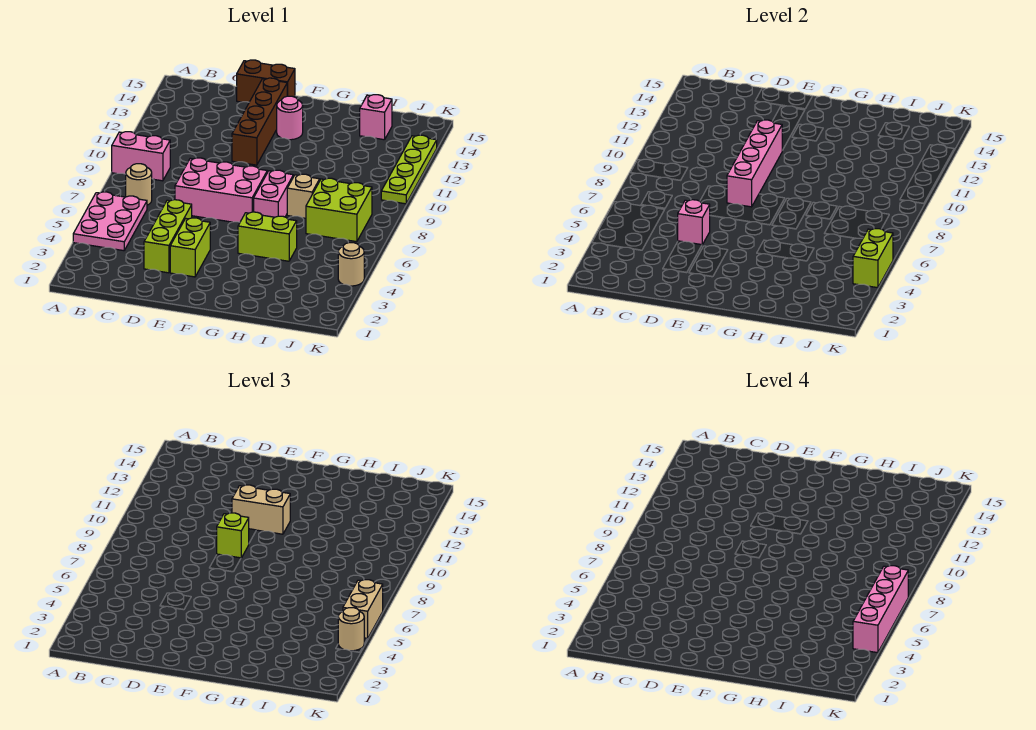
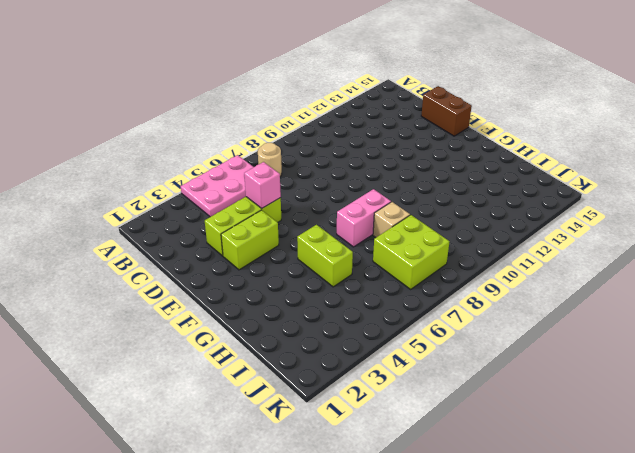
none -> pink brick A9:B9 level 1
none -> pink brick D7:F8 level 1
none -> brown brick E11:E14 level 1

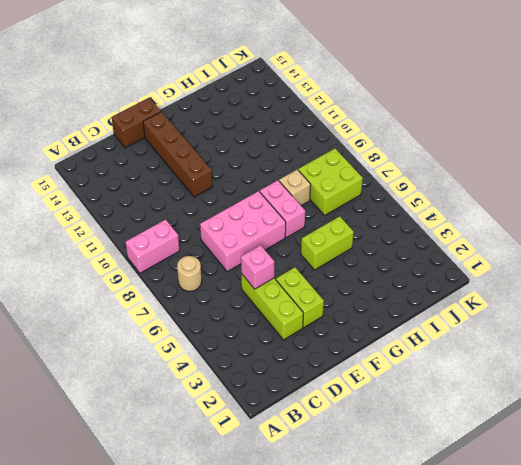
none -> pink plate A4:B6 level 1
none -> pink round brick F13 level 1
none -> pink brick I14 level 1

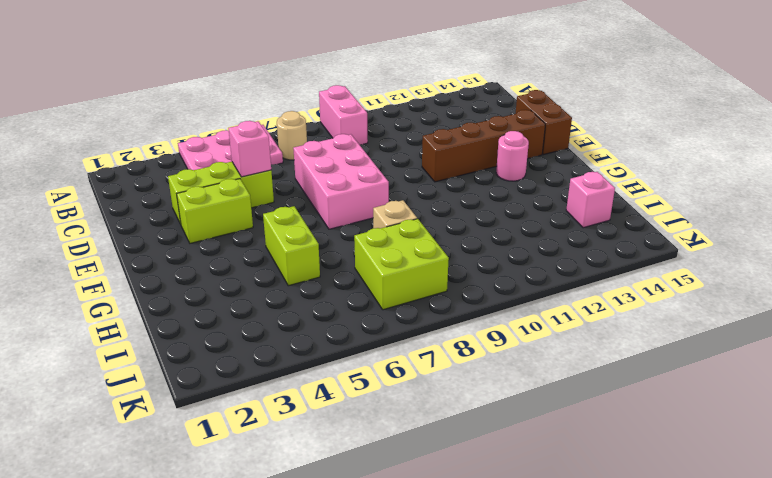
none -> pink brick G7:G8 level 1
none -> tan round brick K4 level 1
none -> lime plate K10:K13 level 1

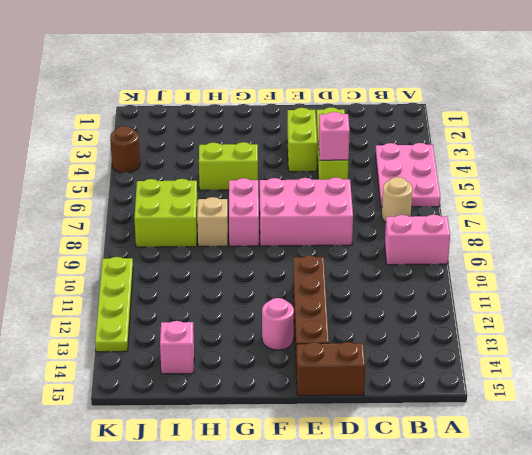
brown round brick K4 level 1 -> tan round brick K4 level 1
none -> pink brick E8:E11 level 2
none -> lime brick K4:K5 level 2
none -> lime brick E9 level 3

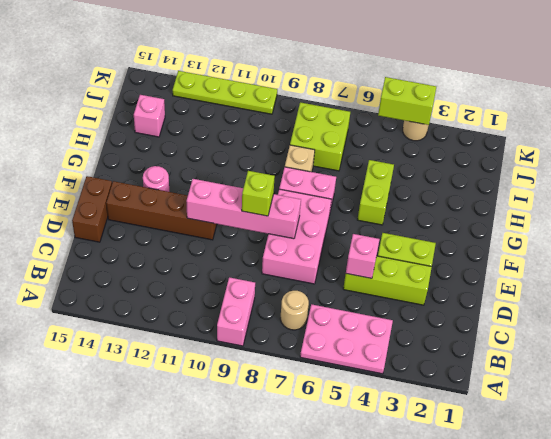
none -> tan brick E11:F11 level 3
none -> tan round brick K4 level 3
none -> tan brick K5:K6 level 3

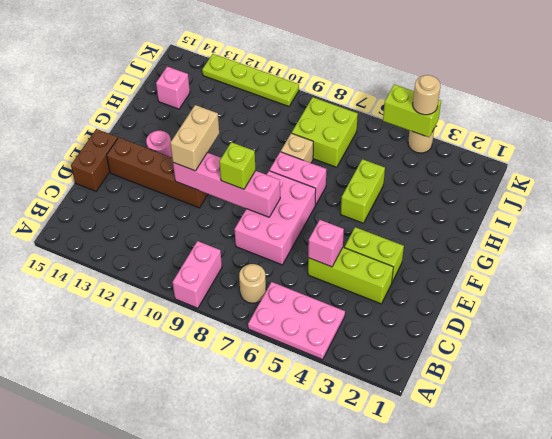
none -> tan brick K5:K6 level 3
none -> pink brick K4:K7 level 4

